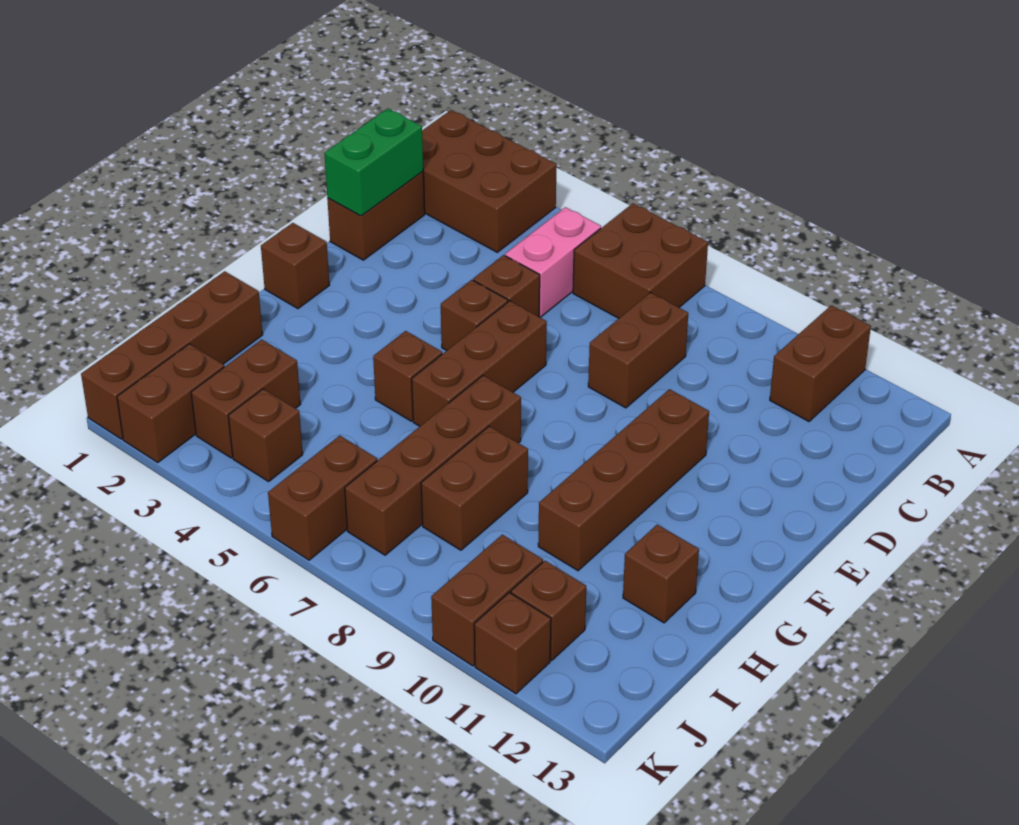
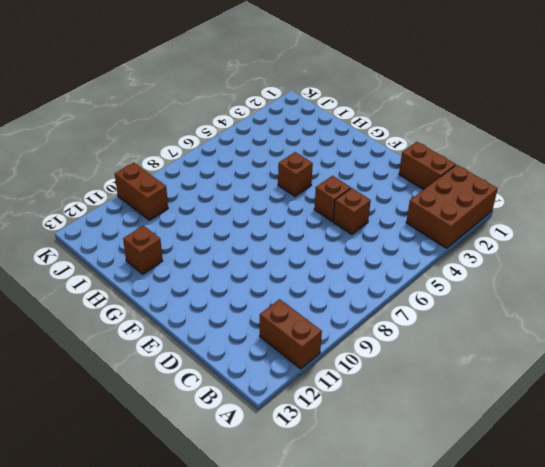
none -> brown brick A6:B7 level 1
none -> pink brick B5:C5 level 1
none -> brown brick C8:D8 level 1

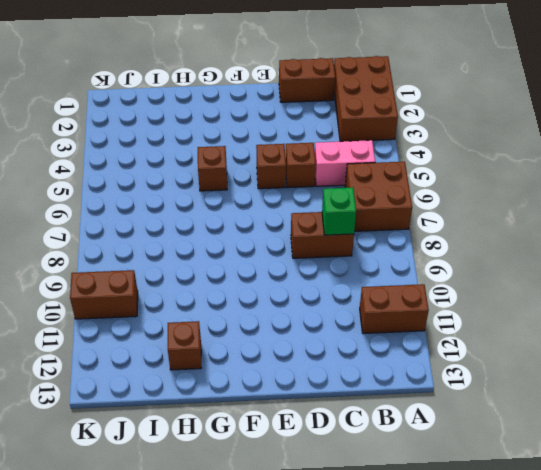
green brick C8 level 2 -> none
none -> brown brick E6:G6 level 1
none -> brown brick E10:H10 level 1
none -> brown brick F1 level 1

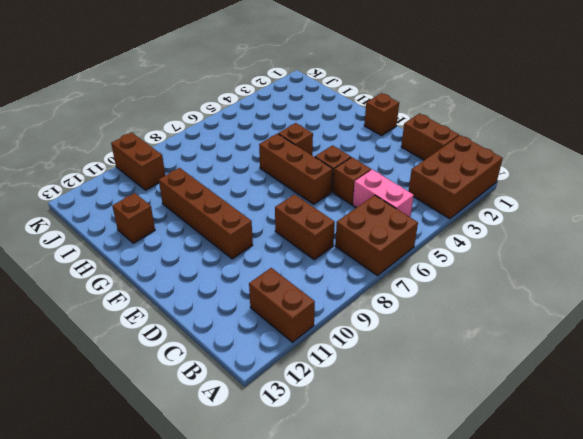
none -> brown brick G7:J7 level 1
none -> brown brick H1:K1 level 1
none -> brown brick H8:I8 level 1

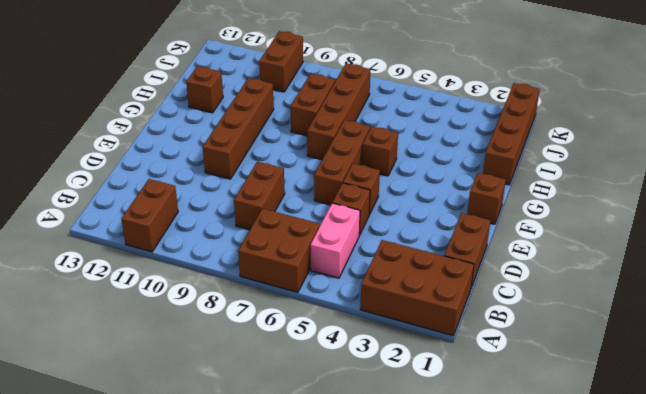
none -> brown brick I3:J3 level 1
none -> brown brick J2:K2 level 1
none -> brown brick J4 level 1

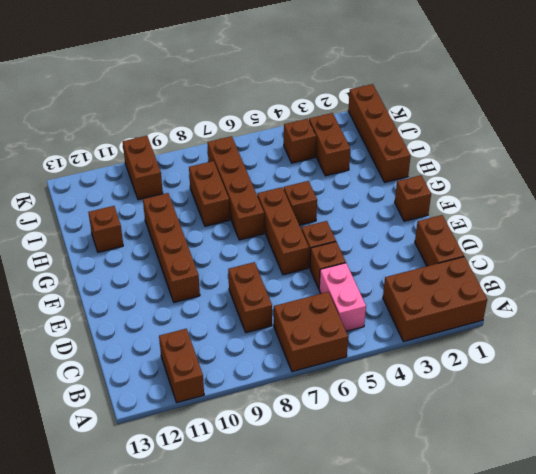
none -> brown brick J2:K2 level 1
none -> brown brick J6:K6 level 1
none -> brown brick J11 level 1

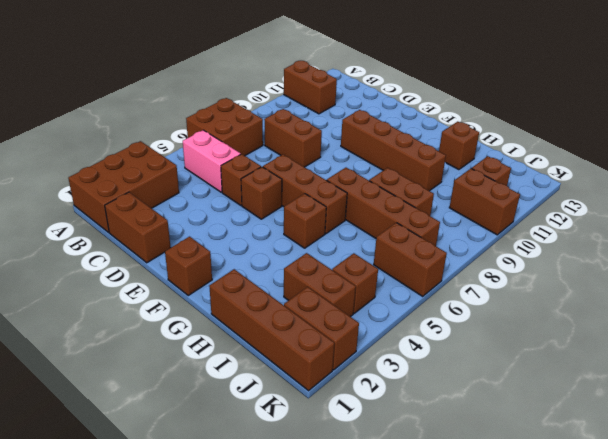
none -> brown brick K11 level 1
none -> green brick C1:D1 level 2

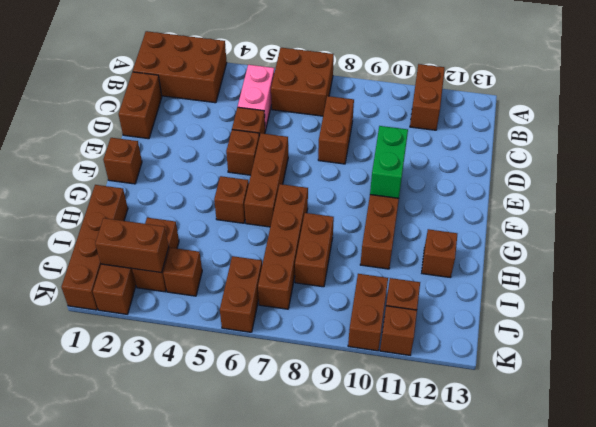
green brick E10:F10 level 2 -> green brick C1:D1 level 2
brown brick J2:J3 level 2 -> none

